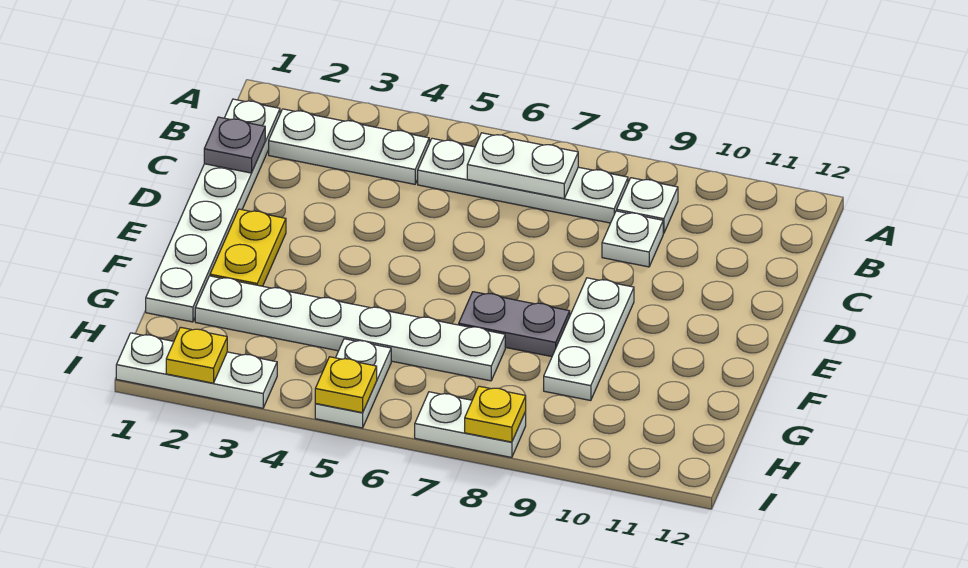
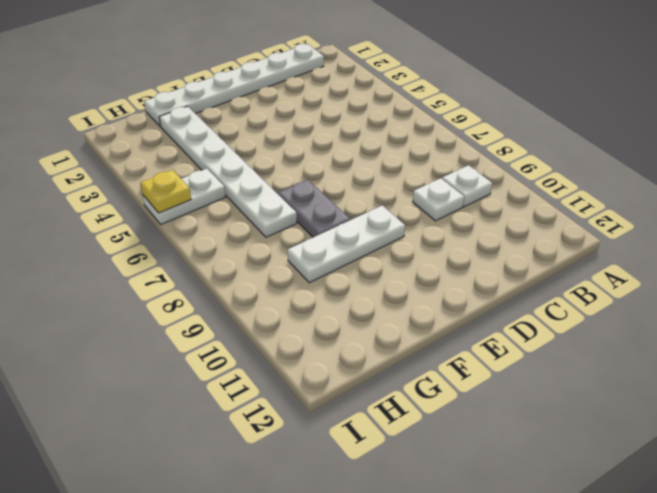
none -> white plate B2:B4 level 1
none -> white plate B5:B8 level 1
none -> yellow plate E2:F2 level 1

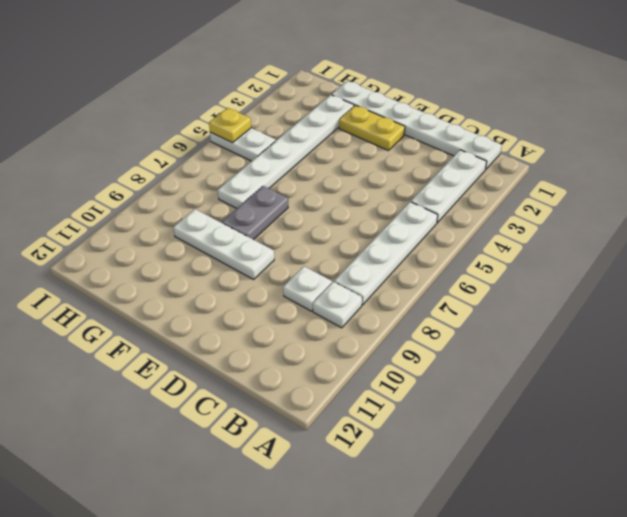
none -> white plate I1:I3 level 1
none -> white plate I7:I8 level 1
none -> white plate B6:B7 level 2

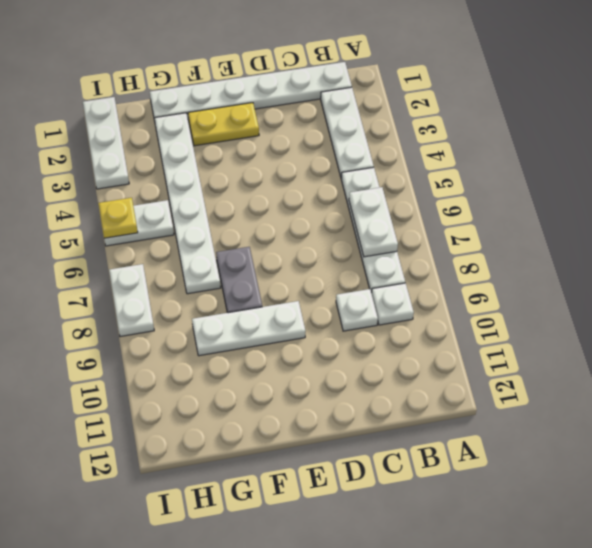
none -> grey plate C1 level 2
none -> yellow plate I2 level 2
none -> yellow plate I8 level 2

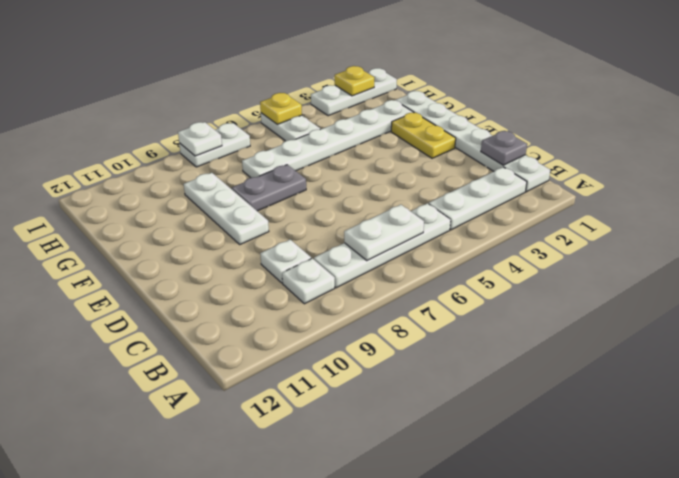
white plate I8 level 2 -> yellow plate I8 level 2

